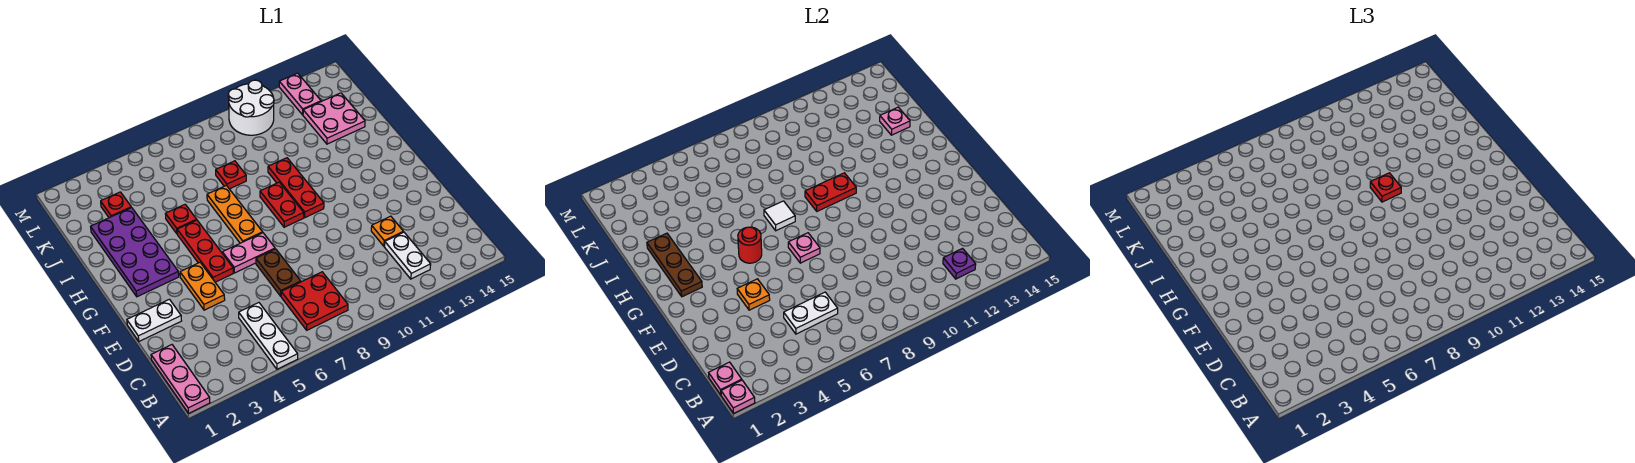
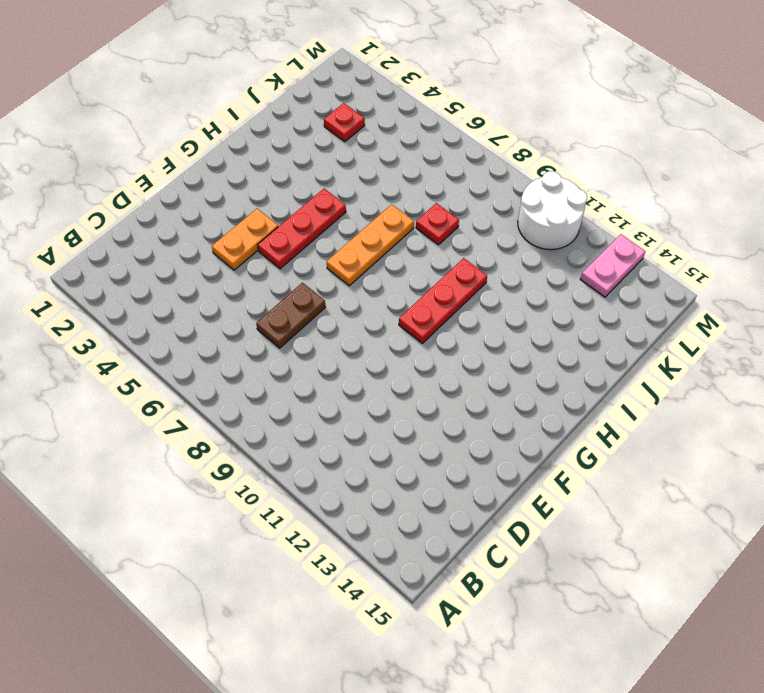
none -> pink plate A1:C1 level 1
none -> white plate A5:C5 level 1
none -> red plate B7:C8 level 1
none -> white plate B12:C12 level 1

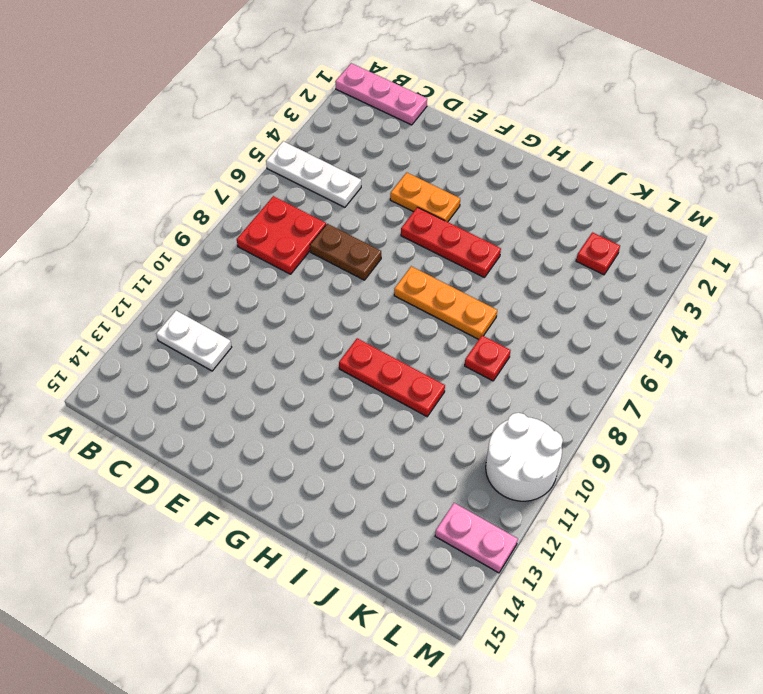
none -> orange plate D12 level 1
none -> white plate E1:E2 level 1
none -> pink plate F6:F7 level 1
none -> purple plate G2:J3 level 1

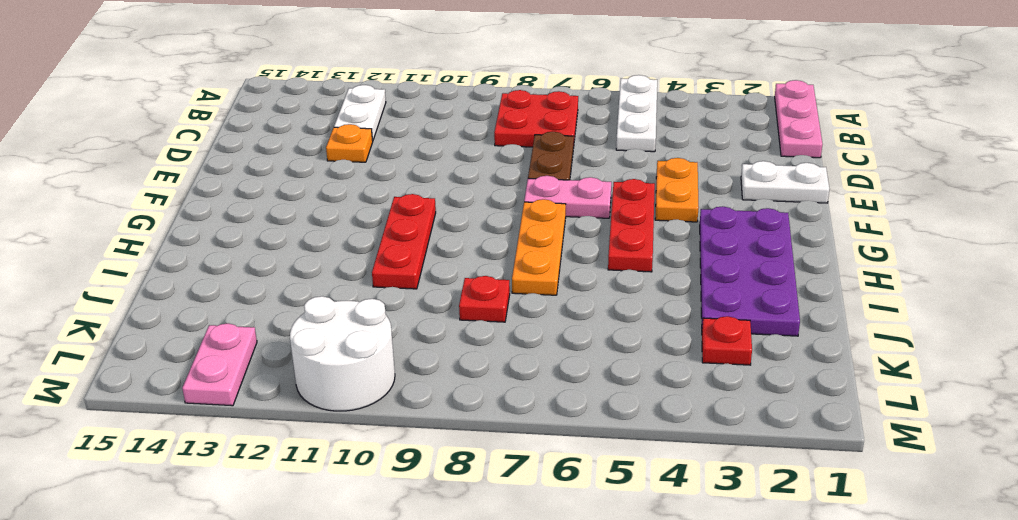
none -> red plate G9:H9 level 1
none -> red plate I5 level 1
none -> pink plate J13:K14 level 1
none -> pink plate A1 level 2

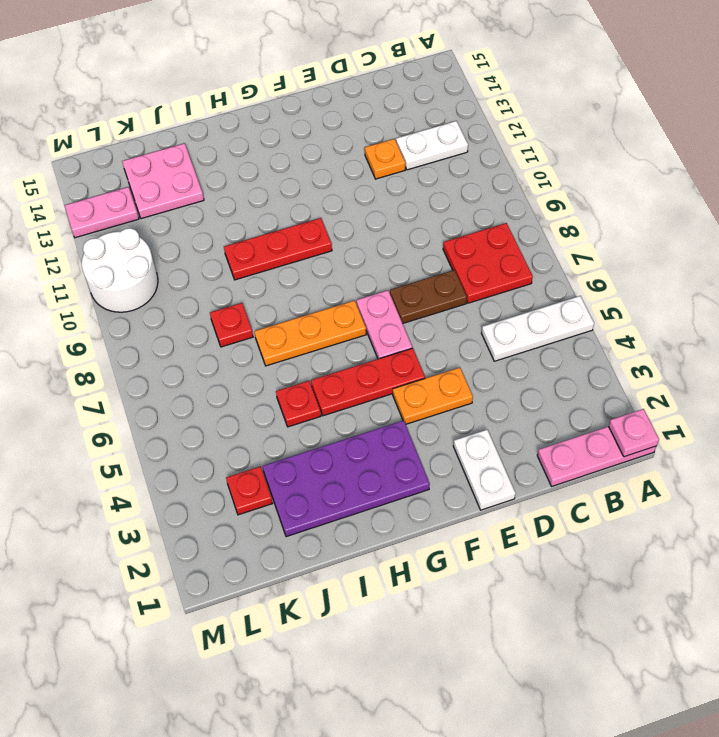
none -> red plate G9:H9 level 1
none -> pink plate B1 level 2
none -> purple plate B12 level 2
none -> white plate C5:C6 level 2

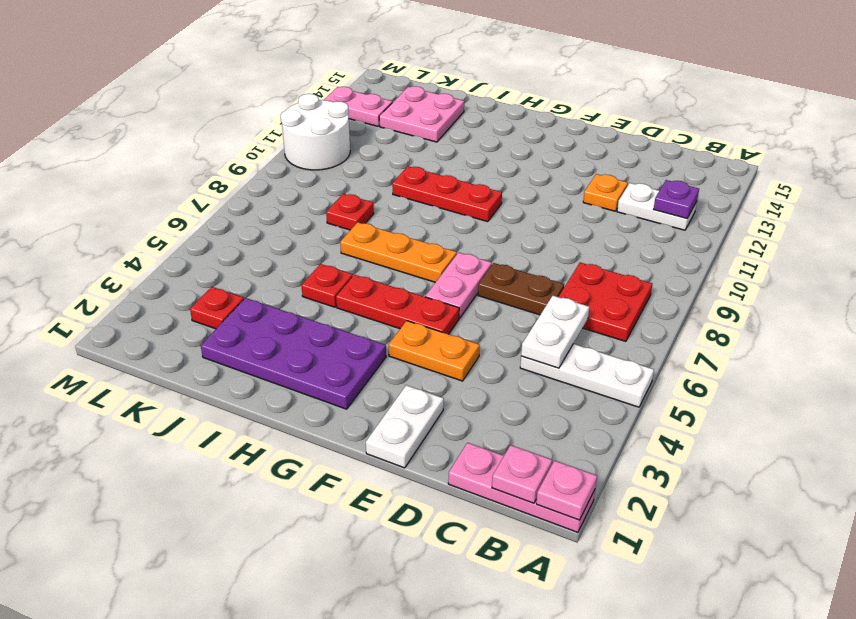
none -> red plate G9:H9 level 1
none -> orange plate E4 level 2
none -> pink plate F7 level 2
none -> brown plate G2:I2 level 2

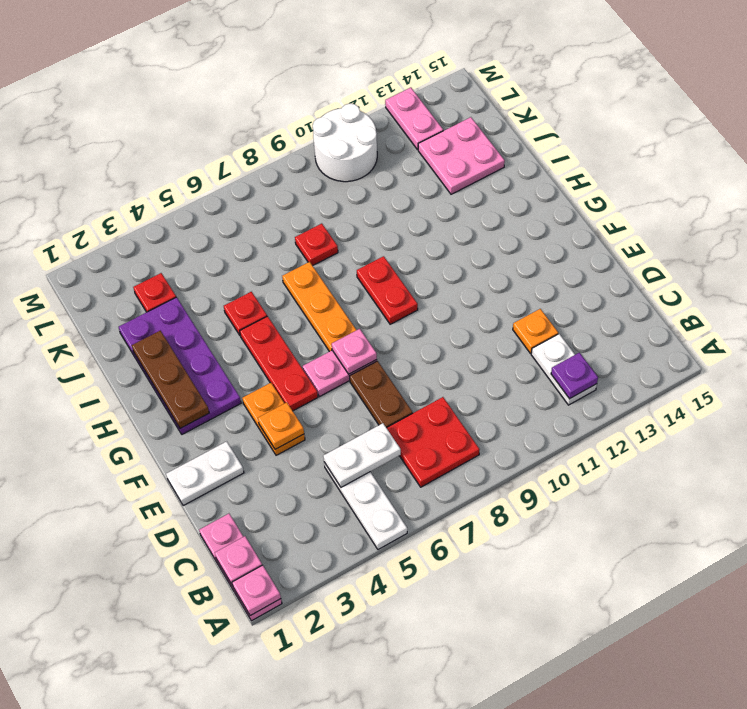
none -> red plate G10:I10 level 1
none -> red round brick G5 level 2
none -> white tile H7 level 2
none -> red plate H9:H10 level 2

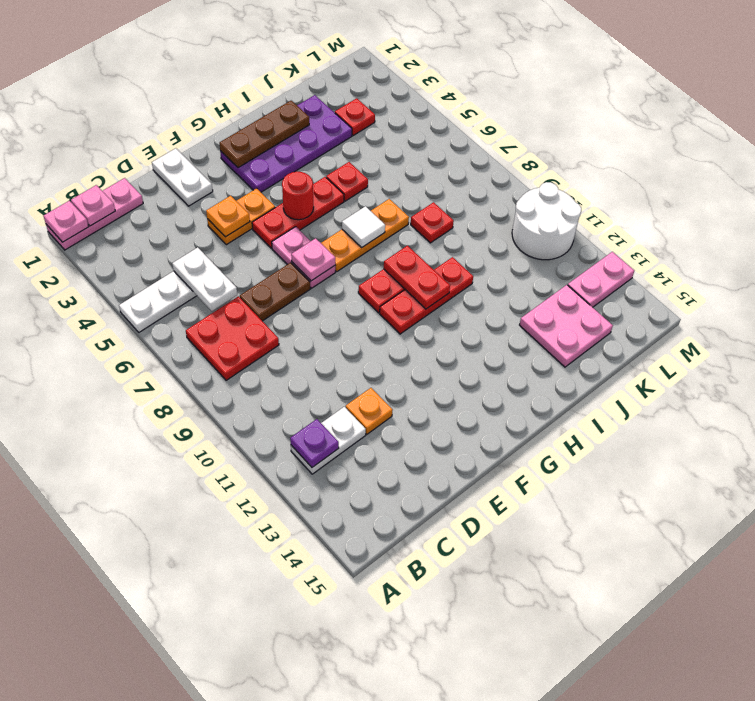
none -> pink plate J14 level 2
none -> red plate H10 level 3

